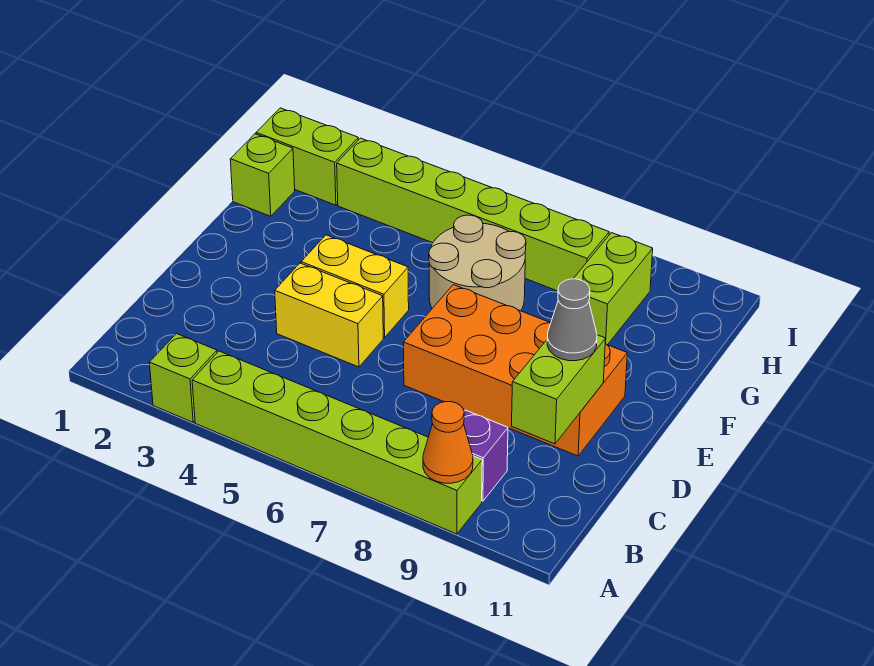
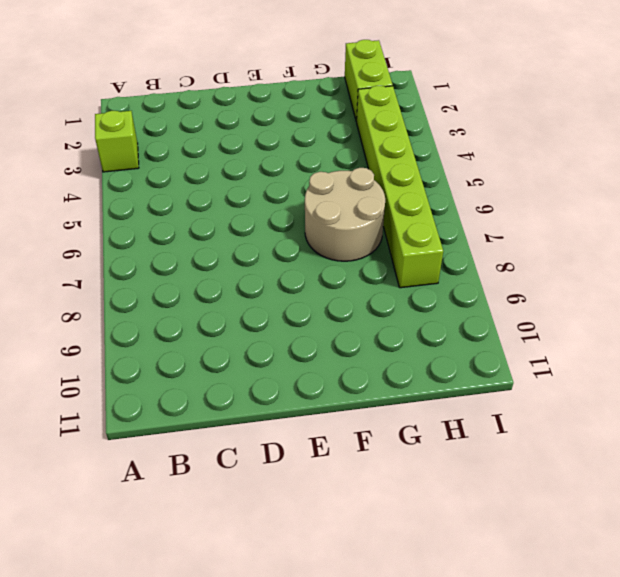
none -> lime brick A4:A9 level 1
none -> purple brick B9 level 1
none -> yellow brick D4:D5 level 1

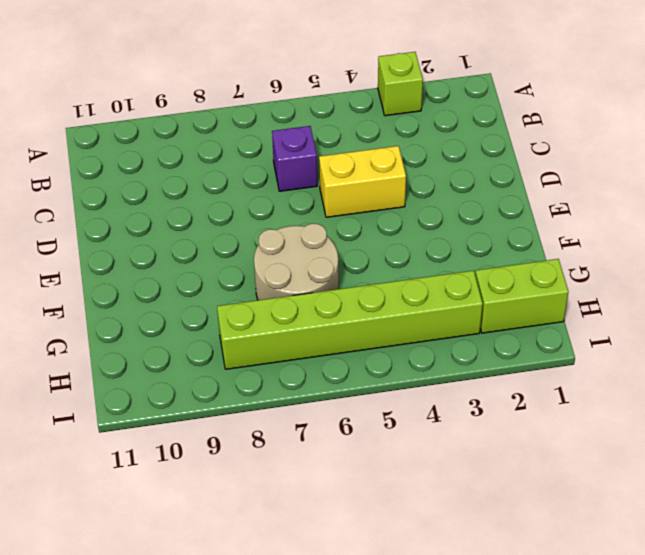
purple brick C6 level 1 -> purple brick B9 level 1
none -> lime brick A4:A9 level 1
none -> orange brick D7:E10 level 1
none -> yellow brick E4:E5 level 1

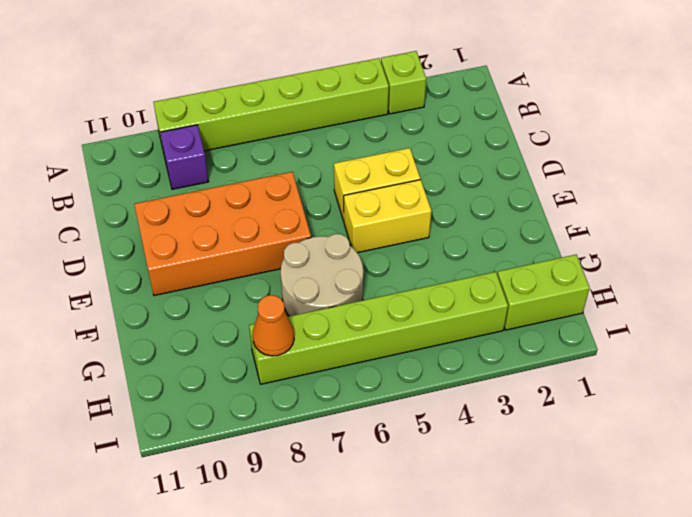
orange cone H8 level 2 -> orange cone A9 level 2
none -> lime brick G1 level 1
none -> lime brick G9:H9 level 1
none -> lime brick C10:D10 level 2

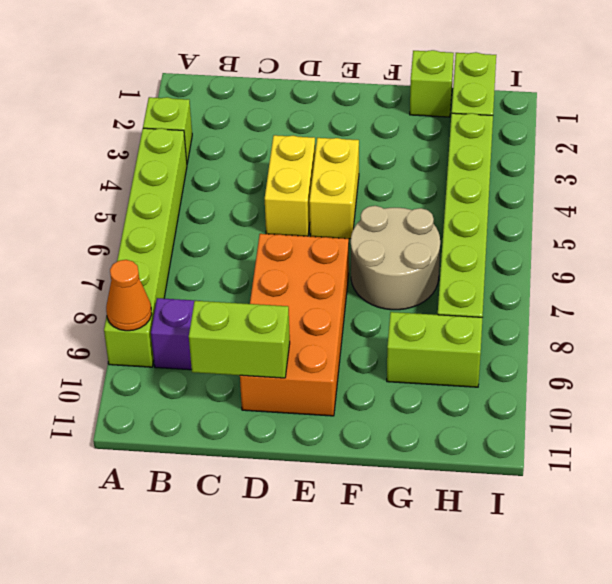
none -> grey cone D10 level 3

